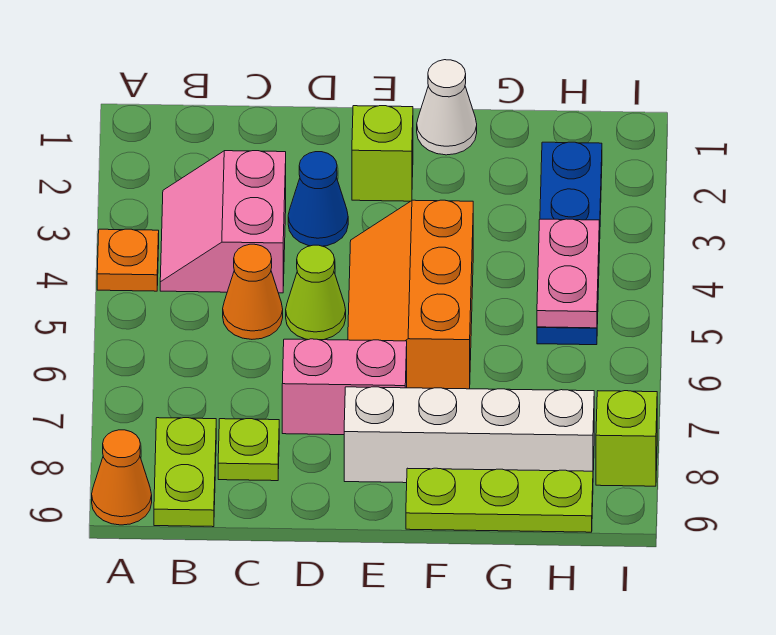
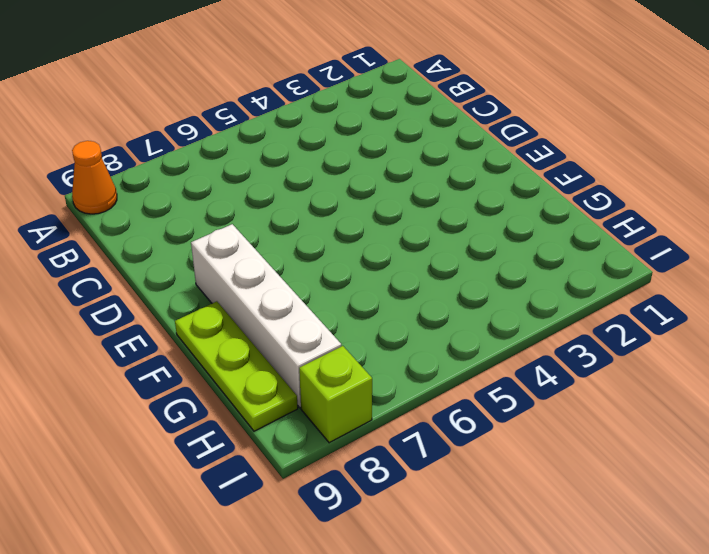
none -> orange plate A4 level 1
none -> pink slope B3:C4 level 1 top C
none -> lime plate B8:B9 level 1

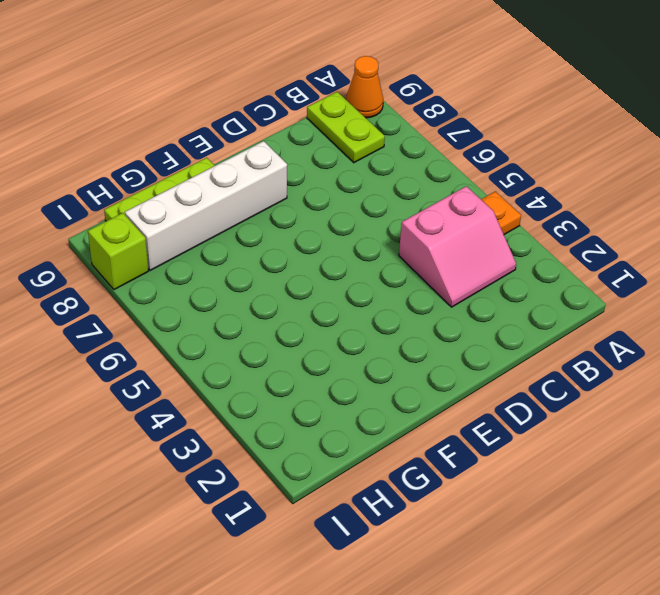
pink slope B3:C4 level 1 top 4 -> pink slope B3:C4 level 1 top C
none -> orange cone C5 level 1
none -> lime plate C8 level 1
none -> blue cone D3 level 1

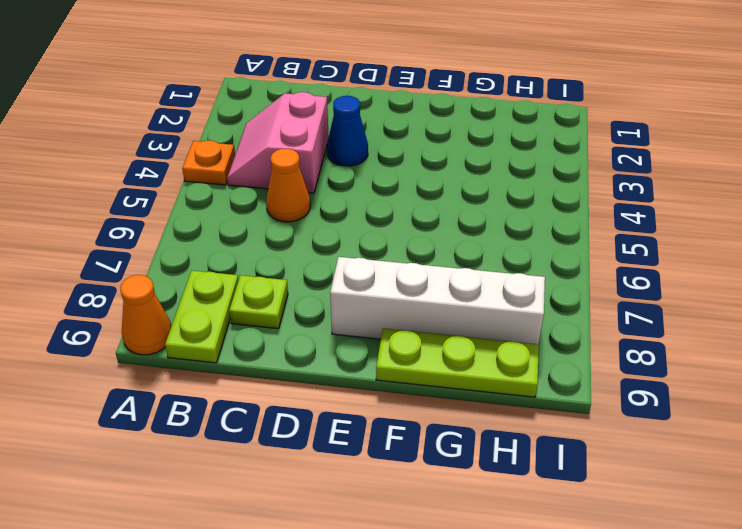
none -> lime cone D5 level 1
none -> pink brick D7:E7 level 1
none -> lime brick E2 level 1

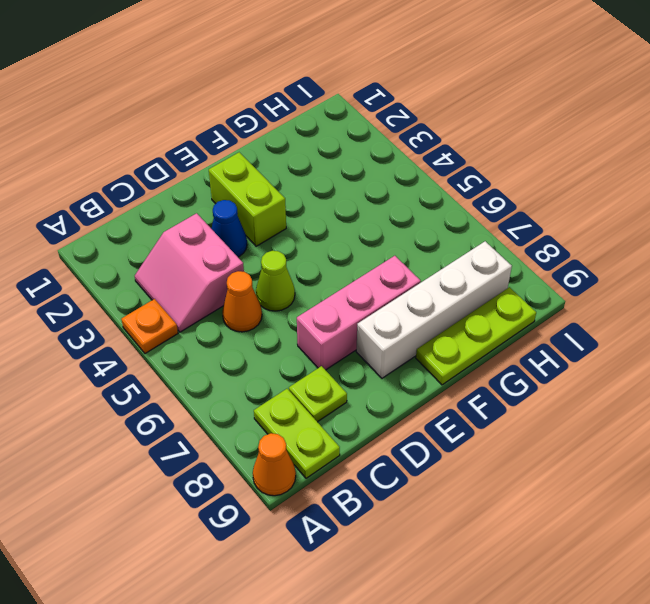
pink brick D7:F7 level 1 -> pink brick D7:E7 level 1
lime brick E2:E3 level 1 -> lime brick E2 level 1
none -> orange slope E4:F6 level 1 top F
none -> white cone F1 level 1
none -> blue plate H2:H5 level 1

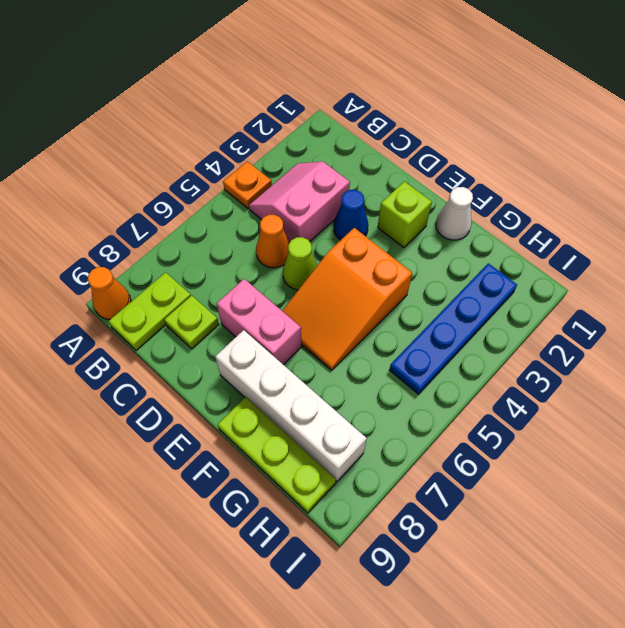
orange slope E4:F6 level 1 top 4 -> orange slope E4:F6 level 1 top F
none -> lime brick I8 level 1
none -> pink plate H4:H5 level 2

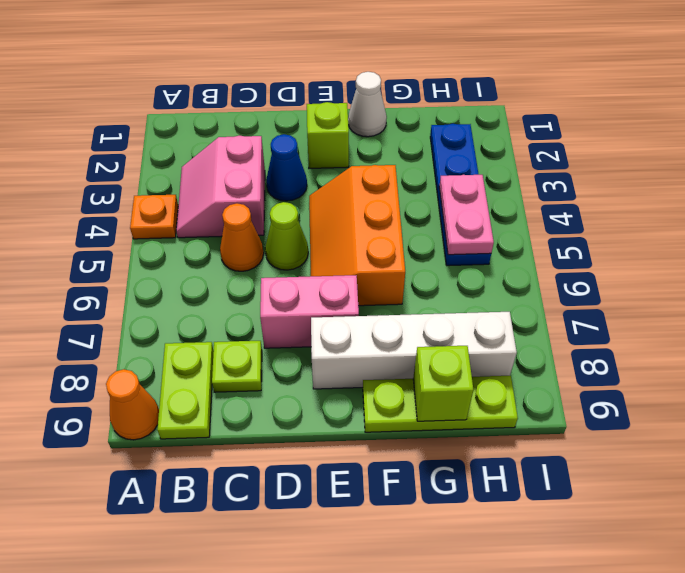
lime brick G9 level 2 -> lime brick I8 level 1

